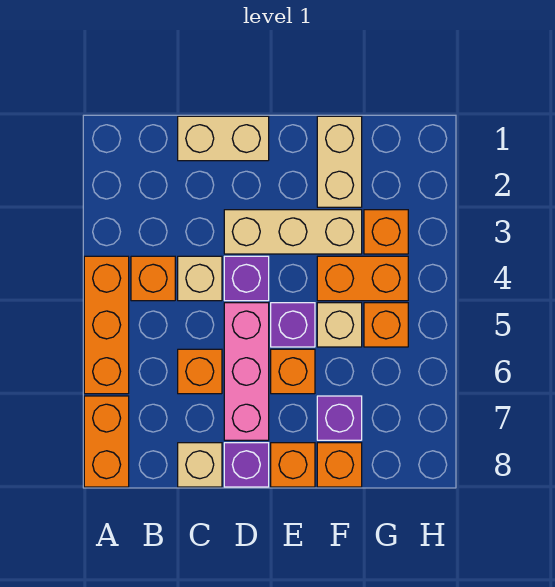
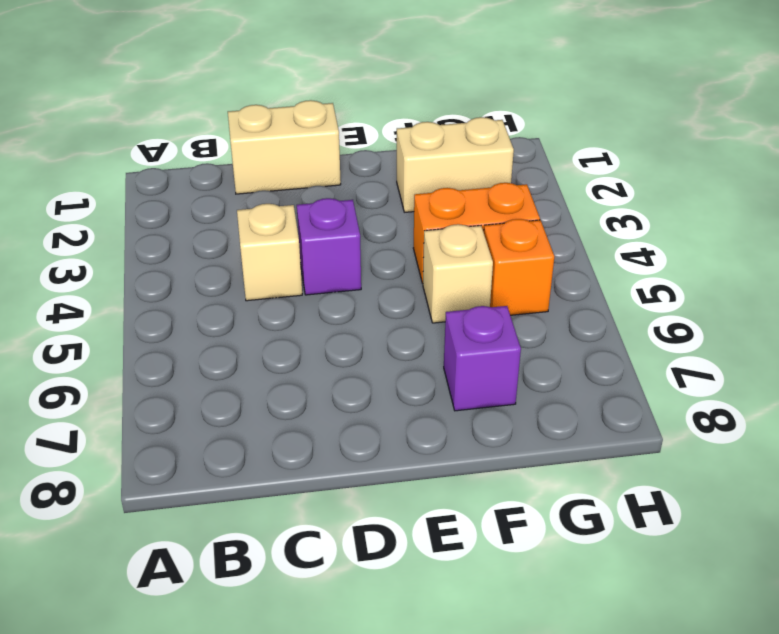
tan brick F2:G2 level 1 -> tan brick F1:F2 level 1
none -> orange brick A4:A6 level 1
none -> orange brick A7:A8 level 1
none -> orange brick B4 level 1

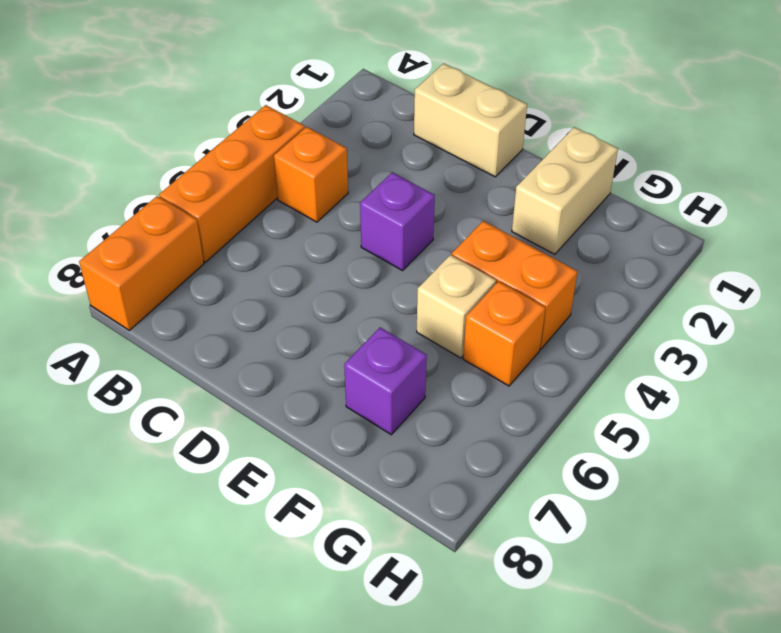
none -> tan brick C4 level 1
none -> orange brick C6 level 1
none -> tan brick C8 level 1

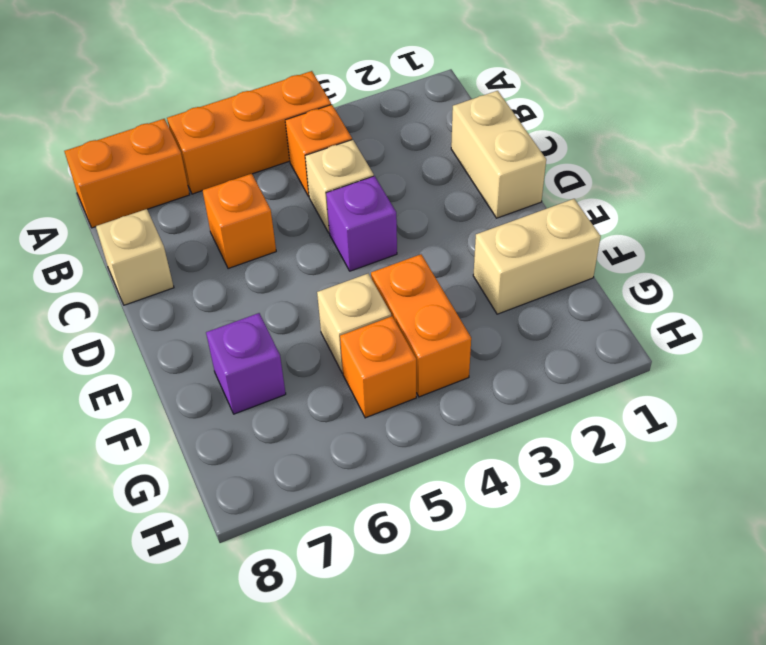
none -> tan brick D3:F3 level 1
none -> pink brick D5:D7 level 1
none -> purple brick D8 level 1

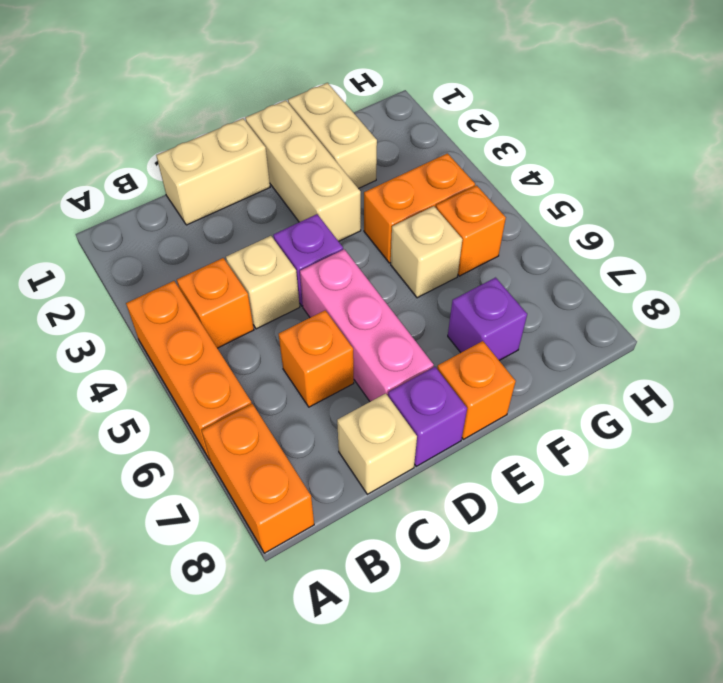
tan brick E1:E3 level 1 -> tan brick D3:F3 level 1
none -> purple brick E5 level 1
none -> orange brick E6 level 1
none -> orange brick F8 level 1

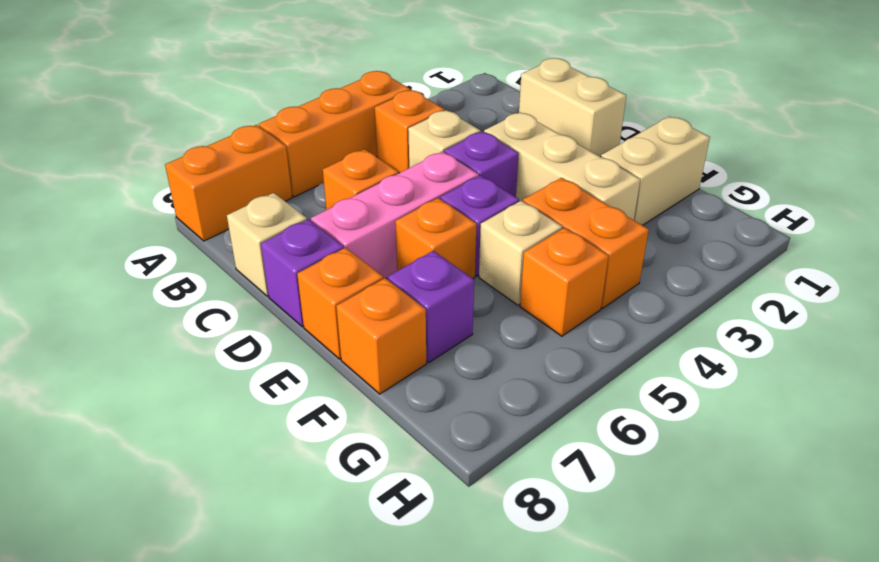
none -> orange brick G3 level 1

